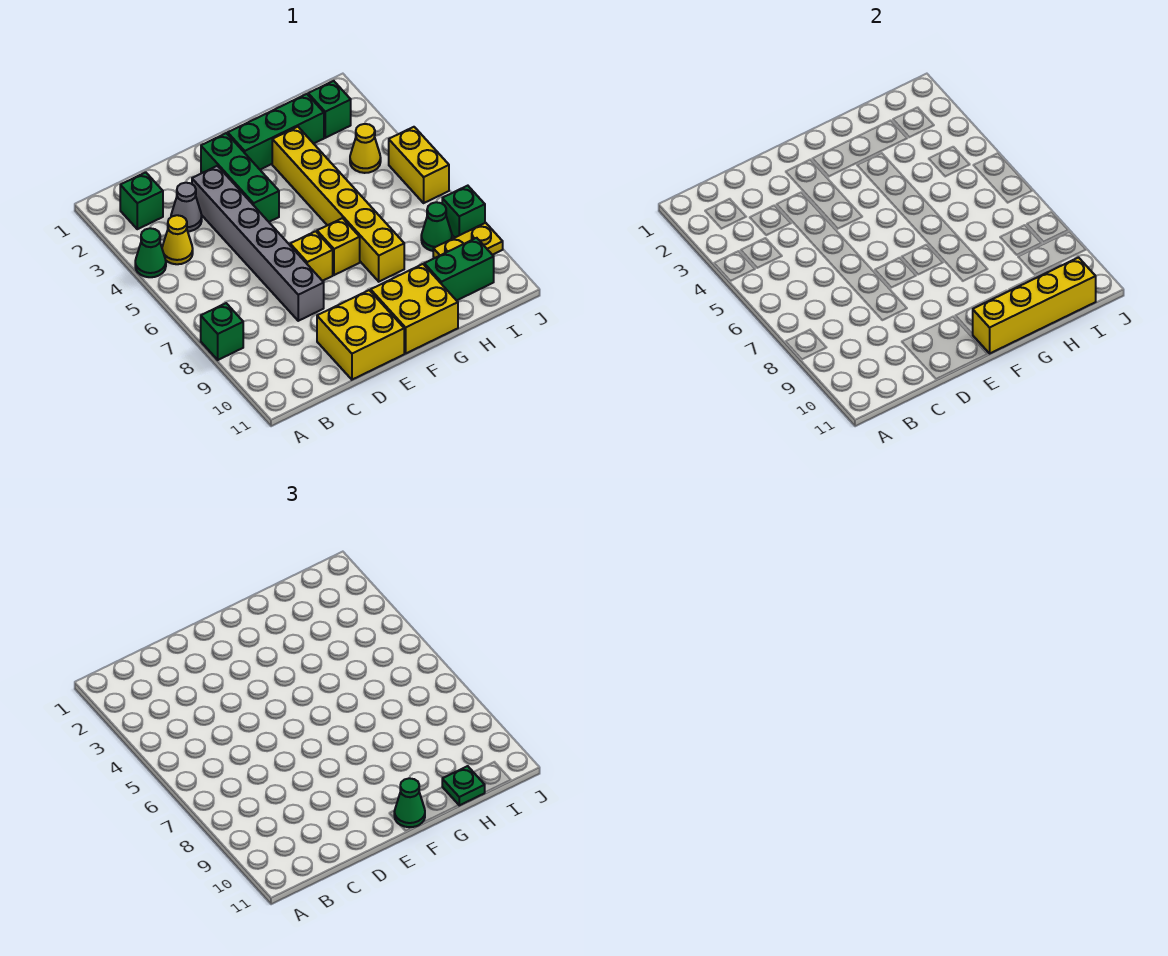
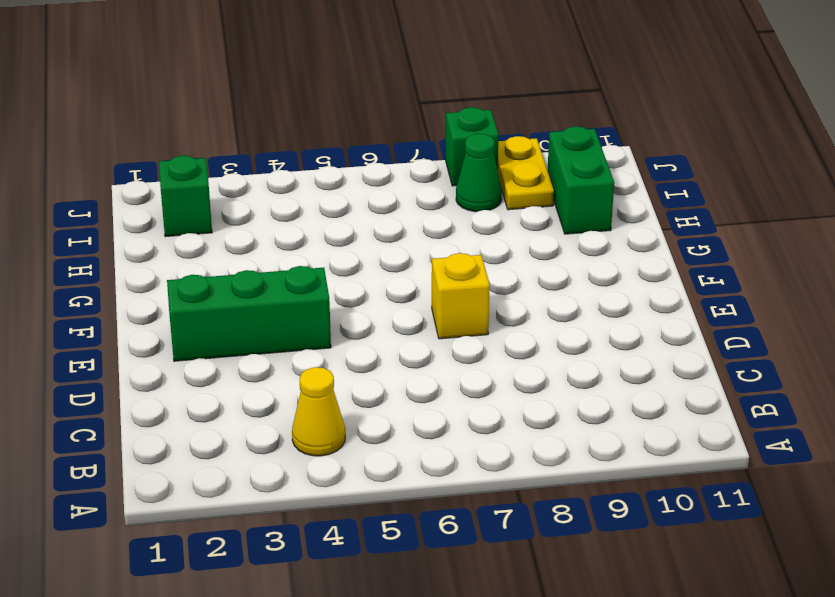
none -> green cone A4 level 1
none -> green brick A8 level 1
none -> green brick B2 level 1

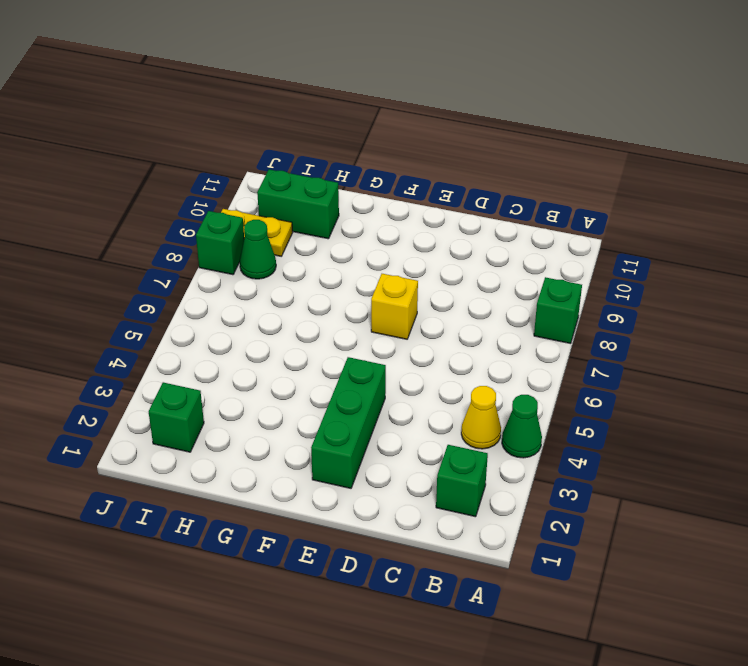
none -> grey cone C3 level 1
none -> grey brick D3:D8 level 1
none -> yellow brick D10:E11 level 1

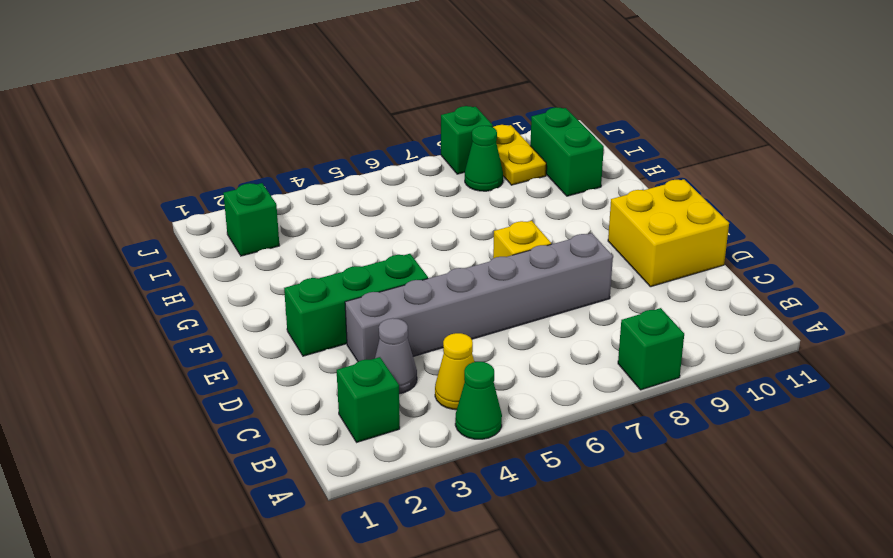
none -> green brick F2:H2 level 1
none -> yellow brick F7 level 1
none -> yellow brick F10:G11 level 1

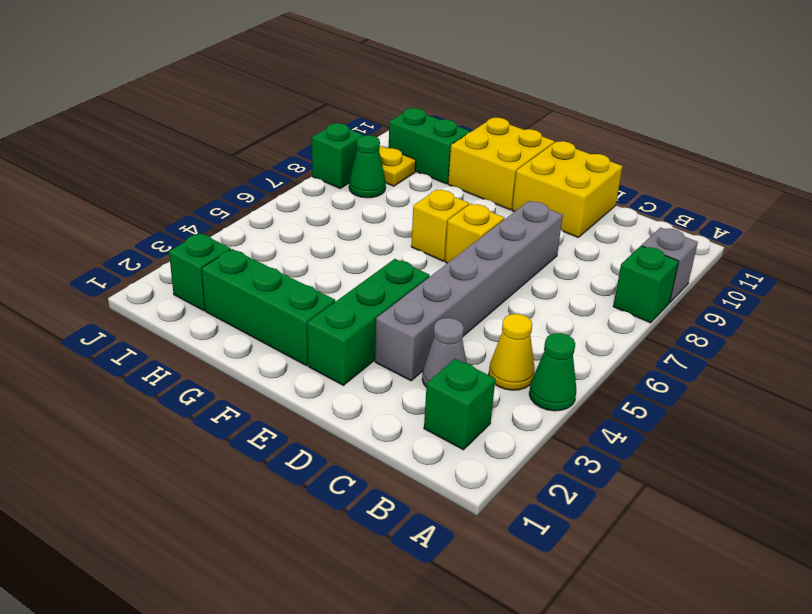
grey brick A9 level 1 -> none
none -> yellow brick G3:G8 level 1
none -> yellow cone I4 level 1
none -> yellow brick J5:J6 level 1

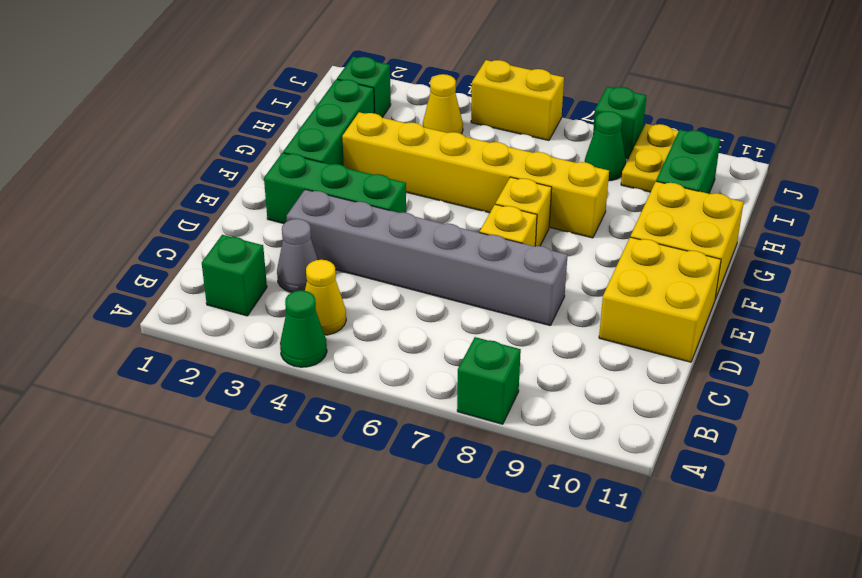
none -> yellow brick F11:I11 level 2
none -> green cone F11 level 3
none -> green plate H11 level 3

